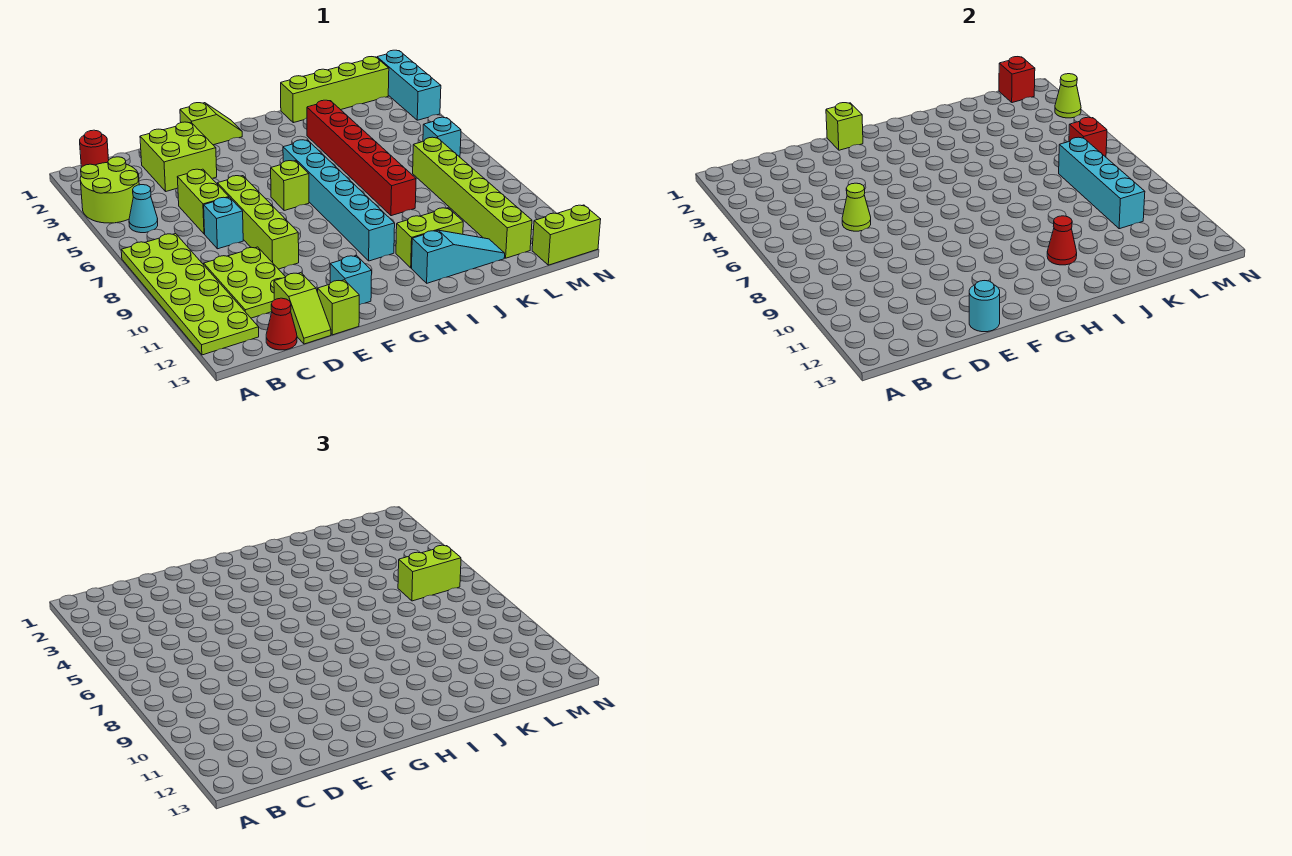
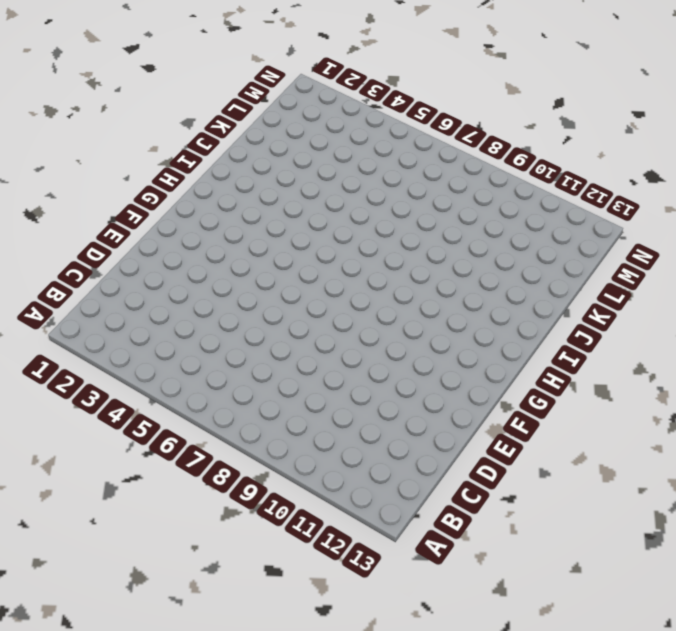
none -> lime round brick A3:B4 level 1
none -> lime plate A7:B12 level 1
none -> red round brick B1 level 1
none -> cyan cone B5 level 1

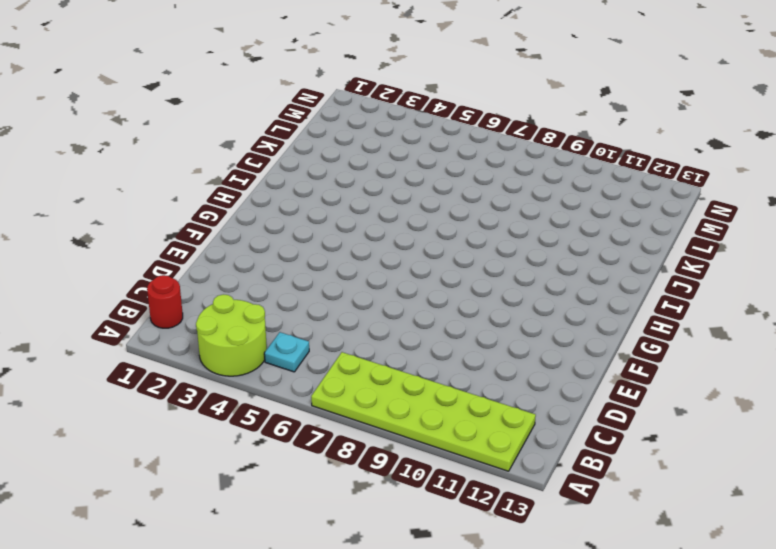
cyan plate B5 level 1 -> cyan cone B5 level 1
none -> lime plate C9:D11 level 1
none -> red cone C13 level 1
none -> lime brick D2:E3 level 1
none -> lime brick D5:D6 level 1

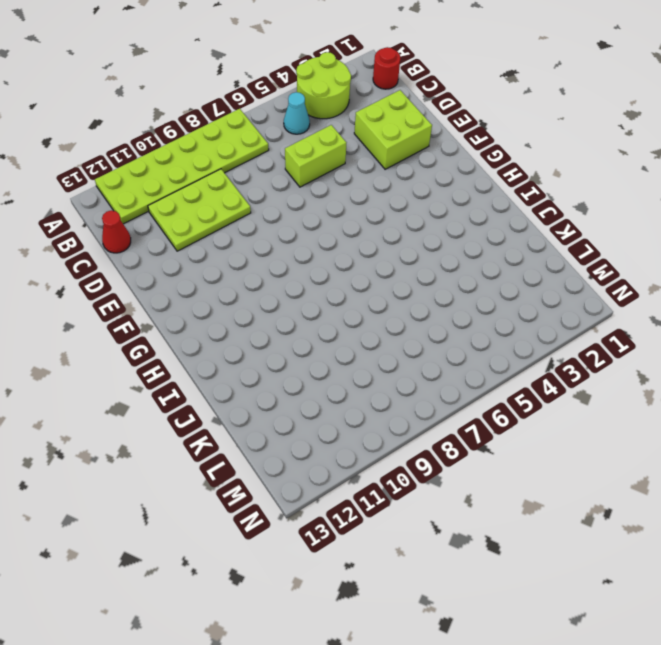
none -> cyan brick D7 level 1
none -> lime slope D12:D13 level 1 top 12
none -> lime brick E6:E9 level 1
none -> lime brick E13 level 1

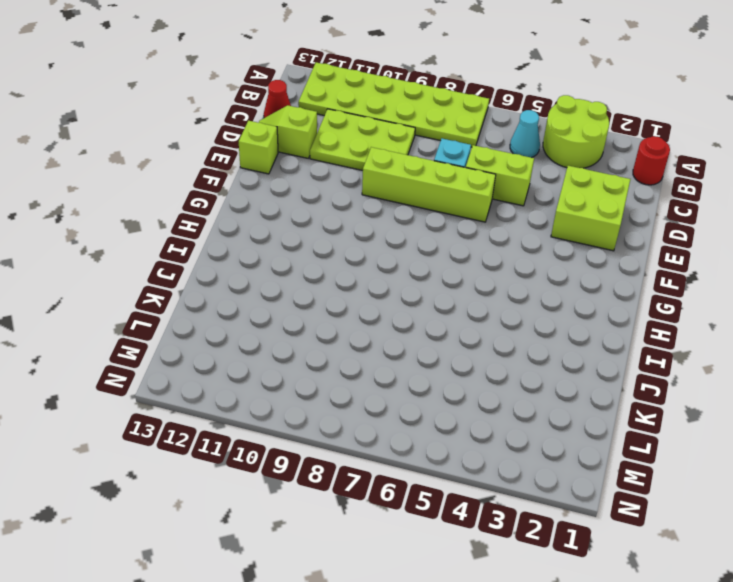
none -> lime slope F1:G1 level 1 top F
none -> cyan brick F12 level 1
none -> lime brick G6 level 1
none -> cyan brick H5:H10 level 1

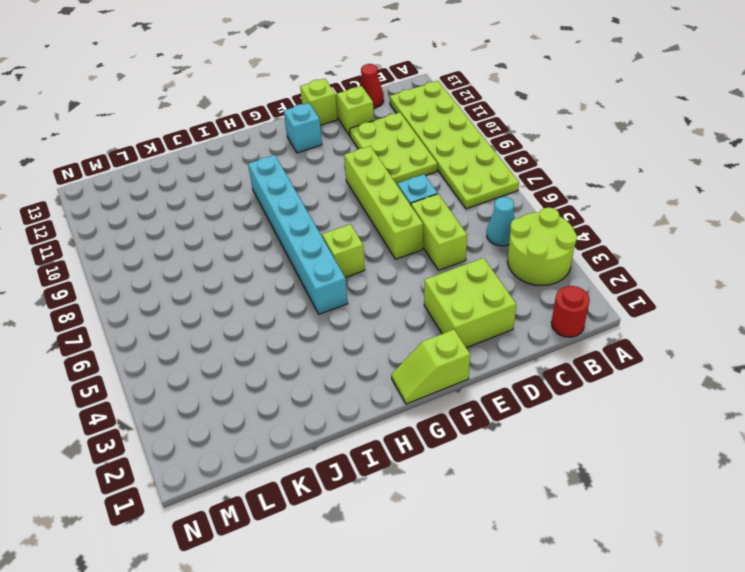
none -> lime brick I11:J11 level 1
none -> cyan slope I12:K12 level 1 top I
none -> lime brick J1:M1 level 1
none -> red brick J3:J8 level 1

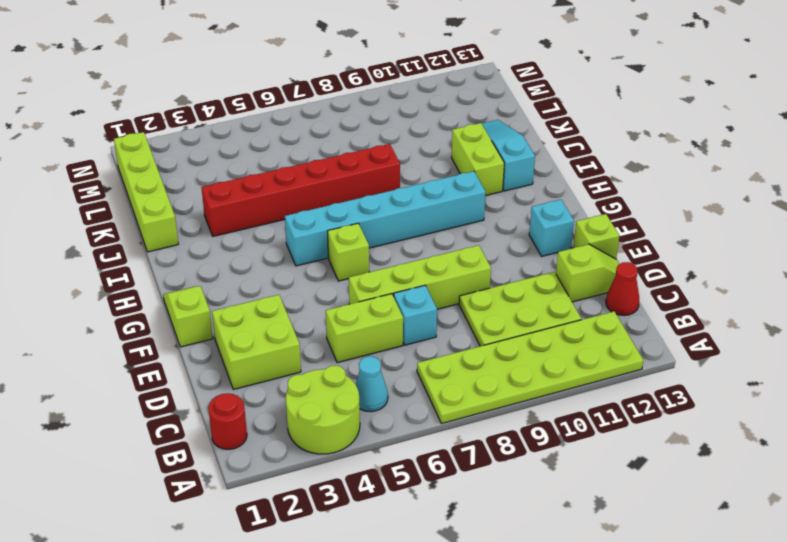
none -> lime brick L7:L12 level 1
none -> cyan brick M6 level 1
none -> lime brick M13:N13 level 1
none -> cyan brick N1:N3 level 1

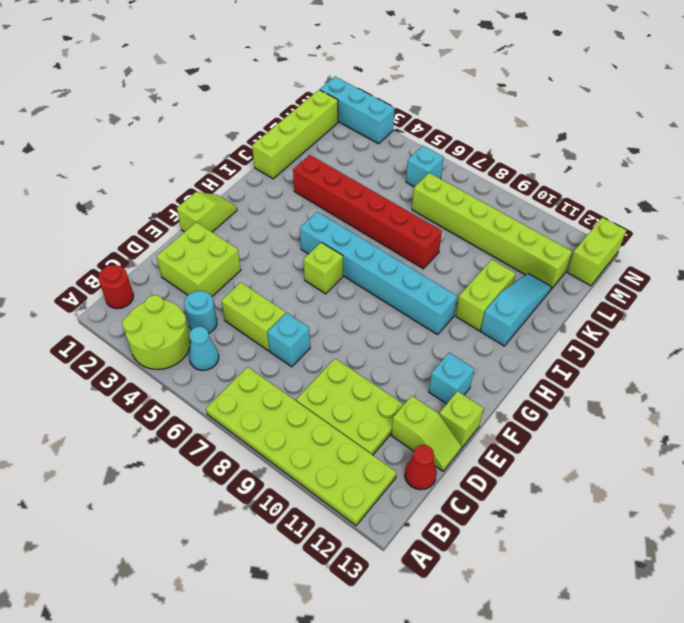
cyan round brick C4 level 1 -> cyan round brick E13 level 2
none -> lime brick E6:E9 level 1
none -> lime cone D6 level 2
none -> lime brick F1 level 2
none -> red cone I11 level 2

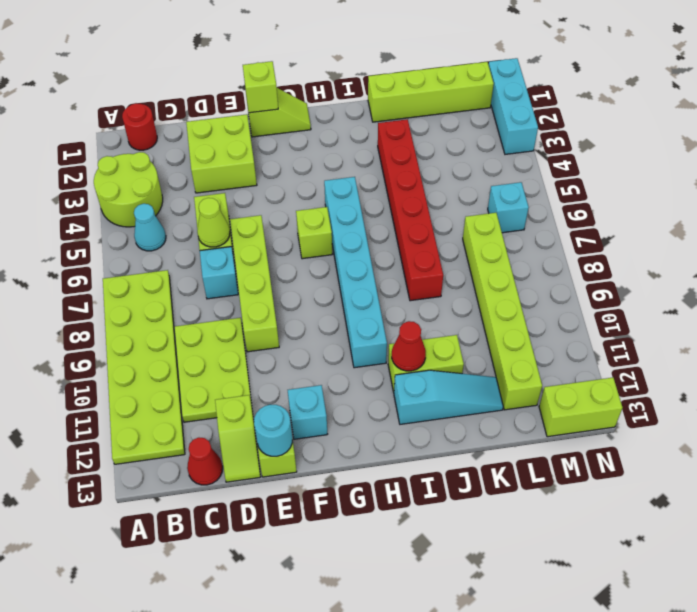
none -> cyan brick L7:L10 level 2
none -> red brick M1 level 2
none -> red brick M6 level 2
none -> lime cone N3 level 2

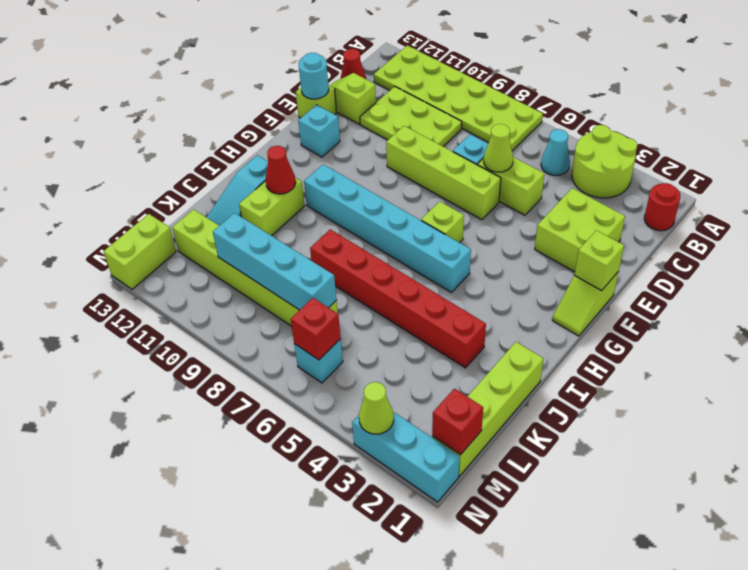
none -> lime brick L6:M6 level 3

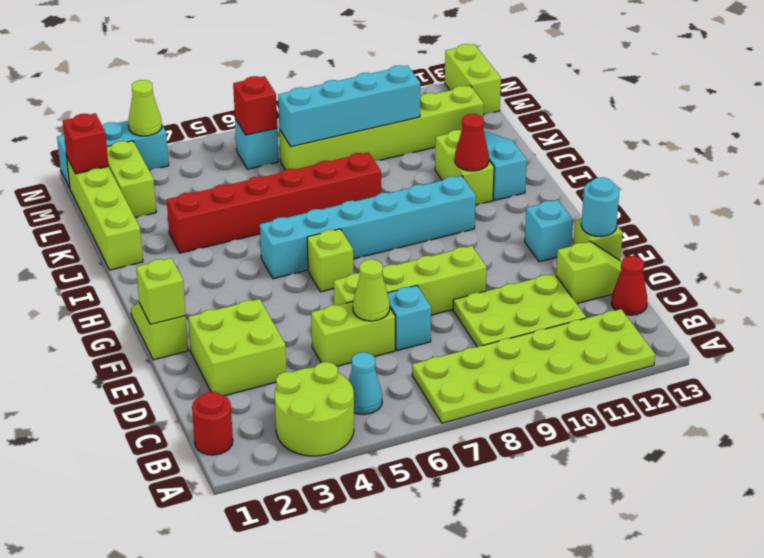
lime brick L2:M2 level 1 -> lime brick L6:M6 level 3

